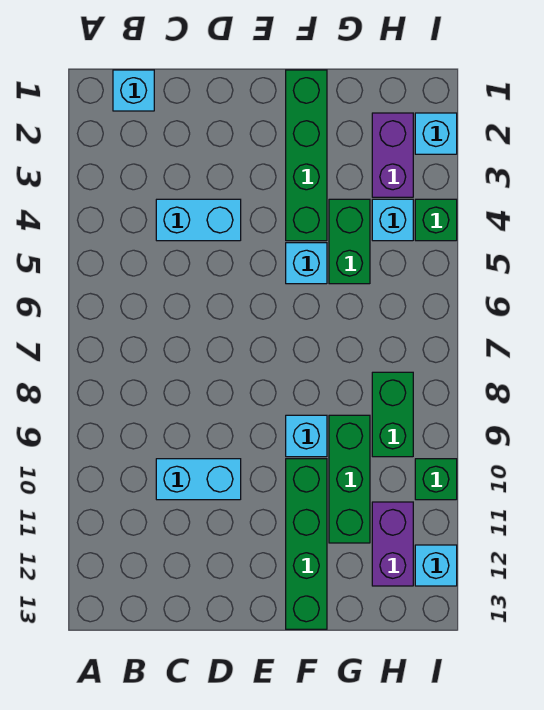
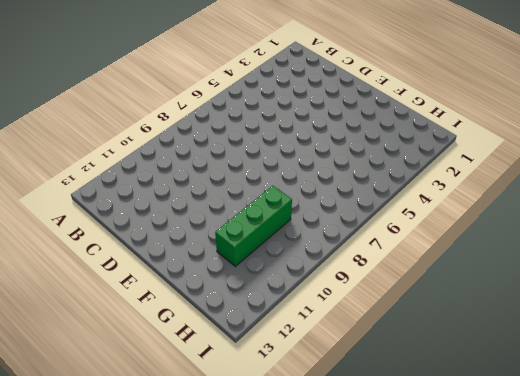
none -> cyan brick B1 level 1
none -> cyan brick C4:D4 level 1
none -> cyan brick C10:D10 level 1

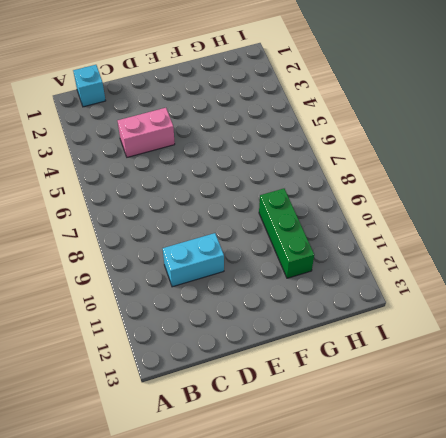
pink brick C4:D4 level 1 -> cyan brick C4:D4 level 1
none -> green brick F1:F4 level 1
none -> cyan brick F5 level 1
none -> cyan brick F9 level 1

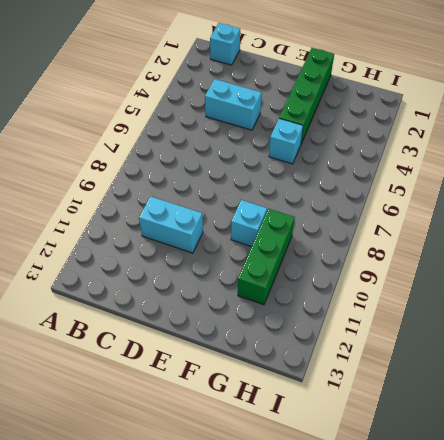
none -> green brick F10:F13 level 1
none -> green brick G4:G5 level 1
none -> purple brick H2:H3 level 1

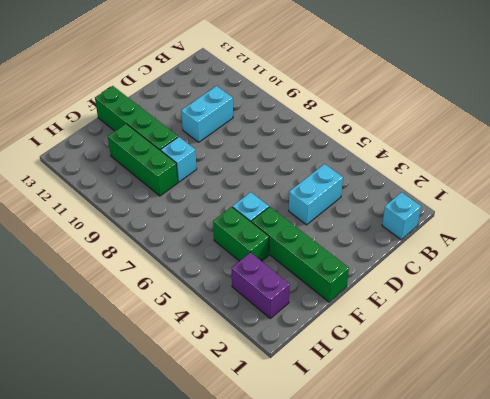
none -> cyan brick H4 level 1
none -> green brick H8:H9 level 1
none -> purple brick H11:H12 level 1

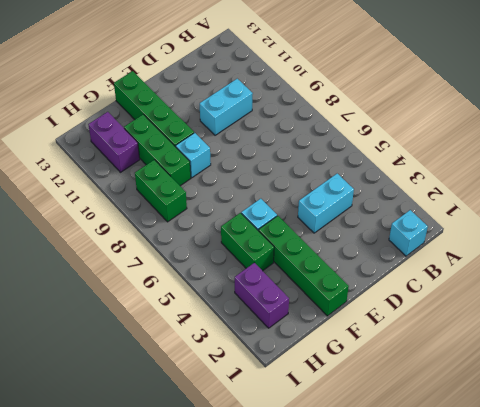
none -> cyan brick H4 level 1
none -> cyan brick I2 level 1
none -> green brick I4 level 1

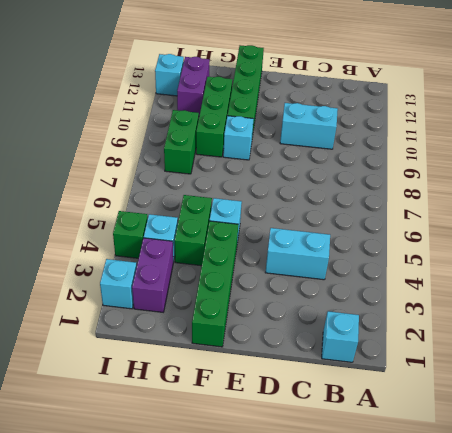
none -> green brick I10 level 1

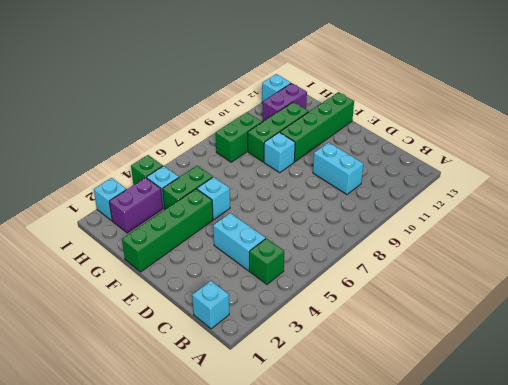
green brick B4 level 1 -> green brick I10 level 1

